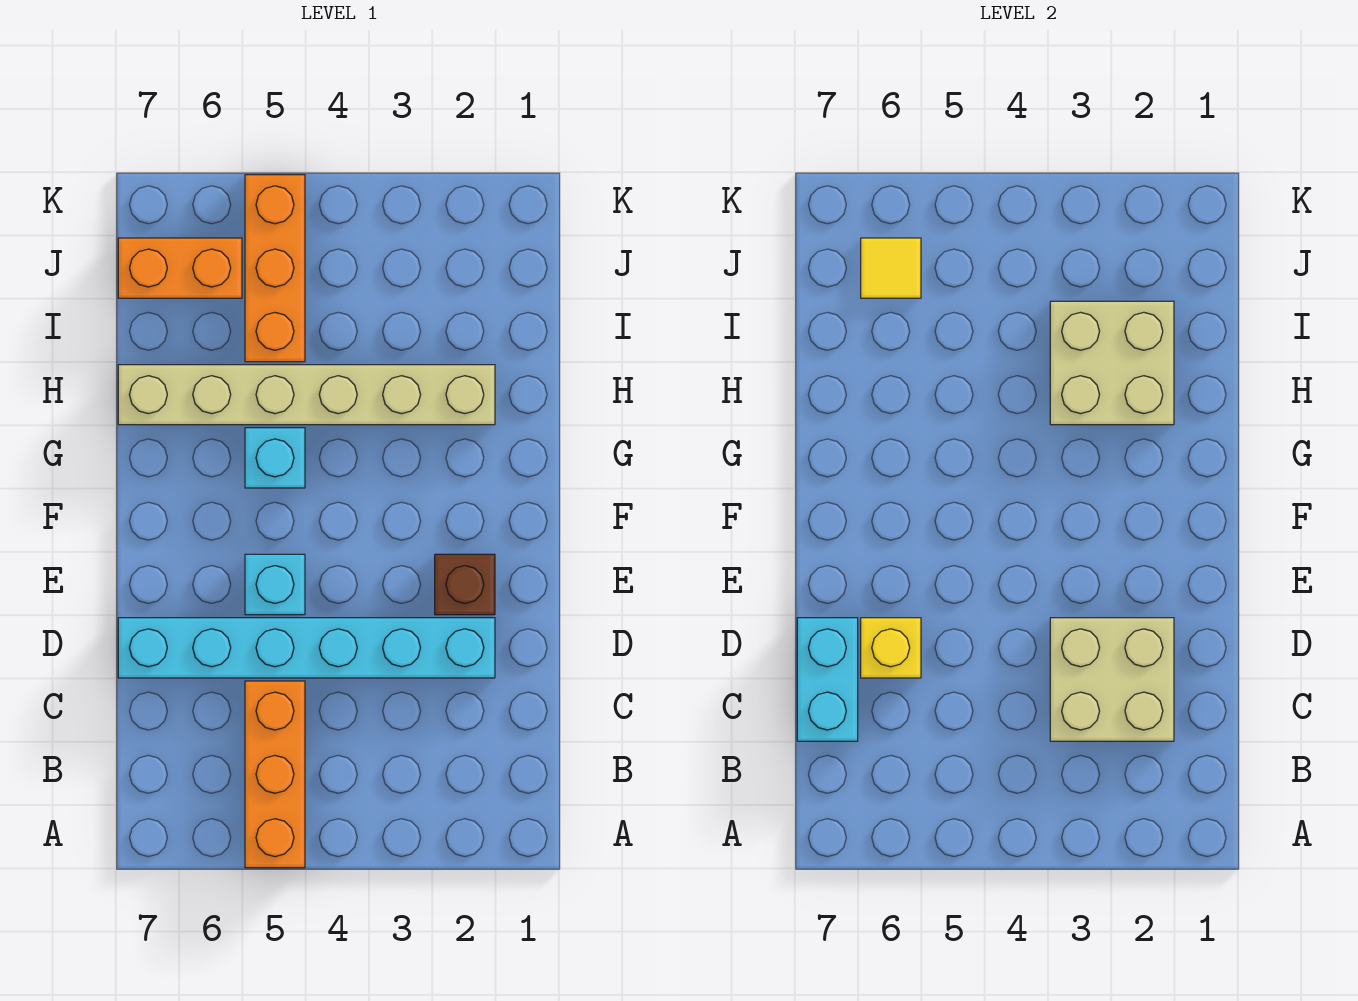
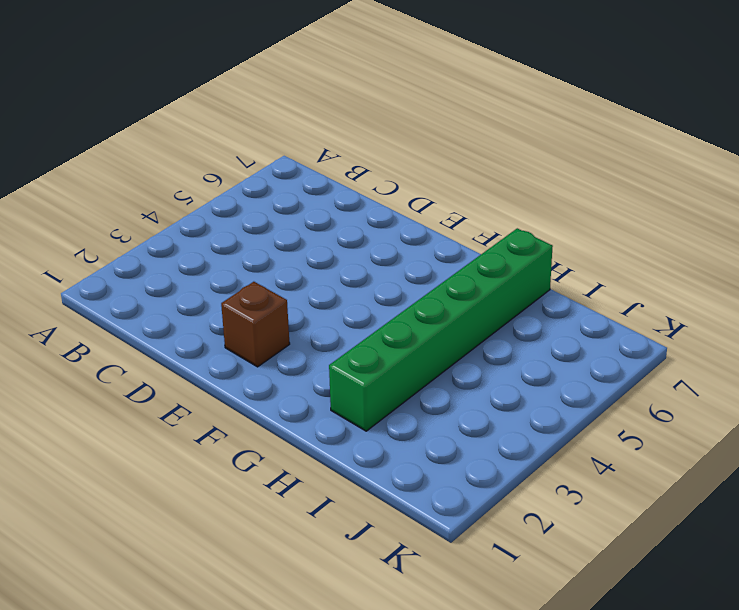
green brick H2:H7 level 1 -> tan brick H2:H7 level 1
none -> orange brick A5:C5 level 1
none -> cyan brick D2:D7 level 1
none -> cyan brick E5 level 1

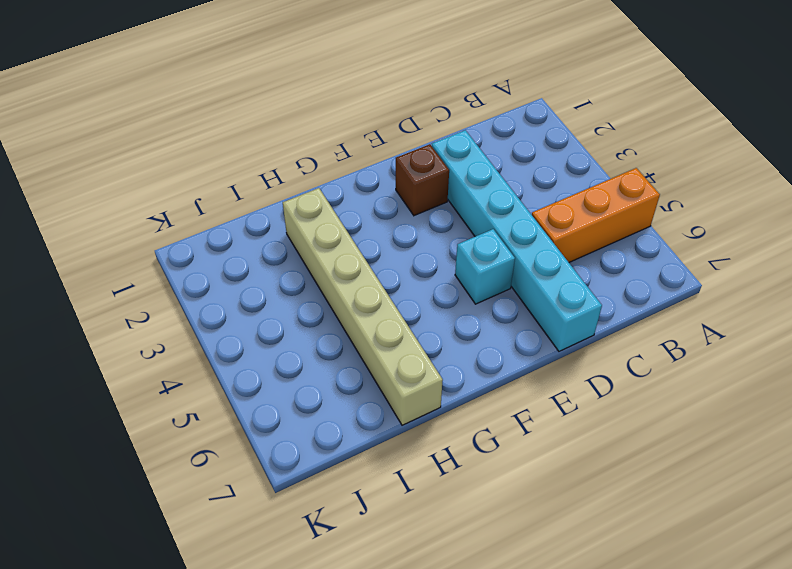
none -> cyan brick G5 level 1
none -> orange brick I5:K5 level 1
none -> orange brick J6:J7 level 1

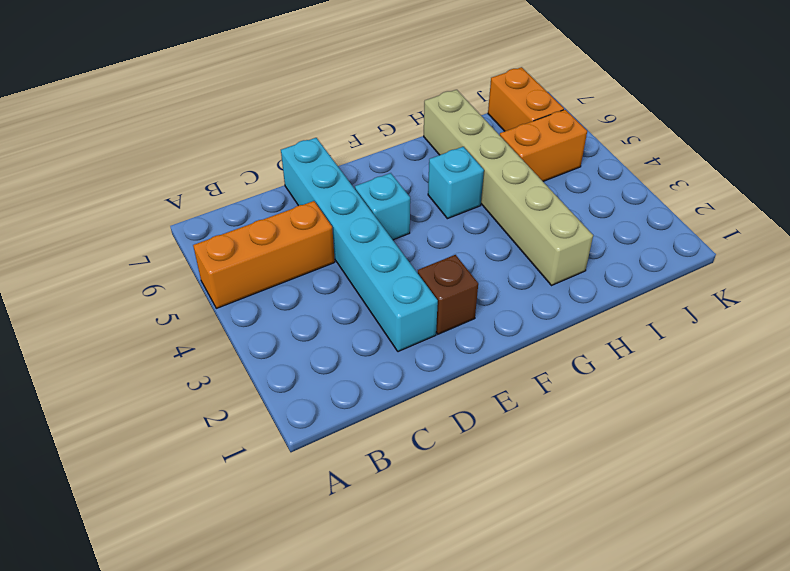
orange brick I5:J5 level 1 -> orange brick I5:K5 level 1
none -> tan brick C2:D3 level 2
none -> cyan brick C7:D7 level 2
none -> yellow brick D6 level 2

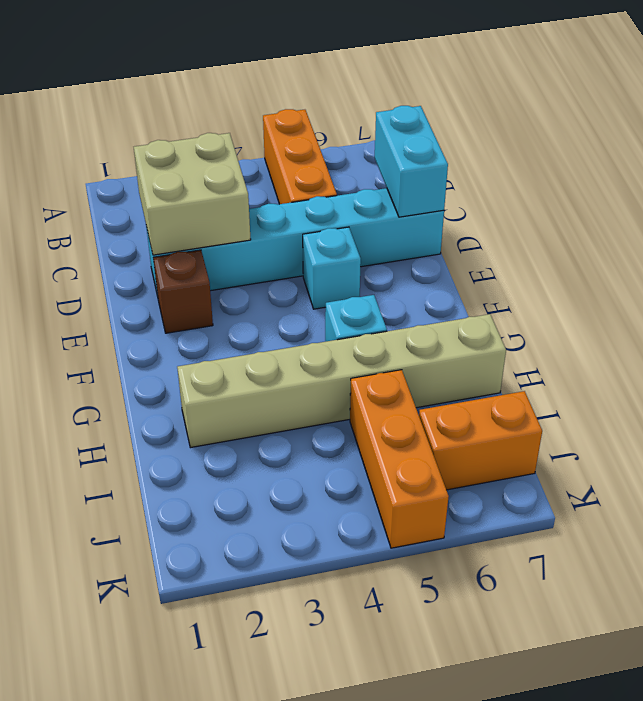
none -> yellow brick D6 level 2
none -> tan brick H2:I3 level 2
none -> yellow tile J6 level 2

